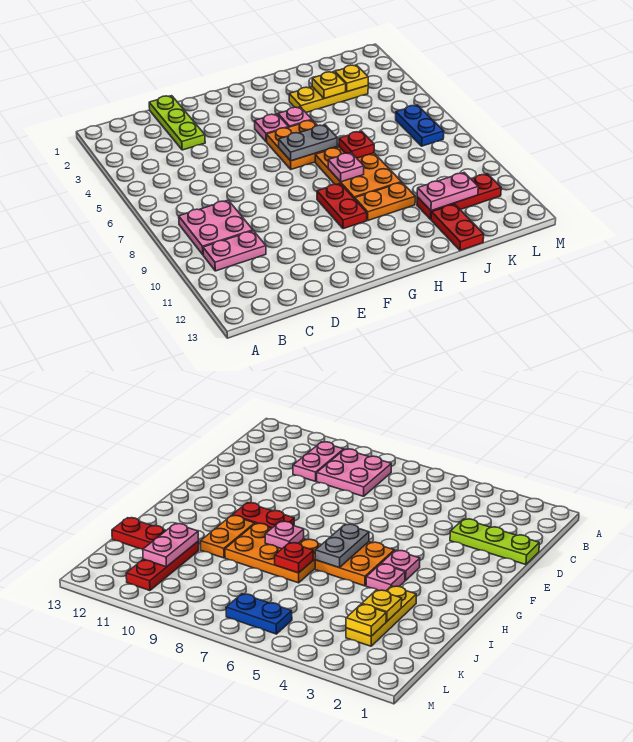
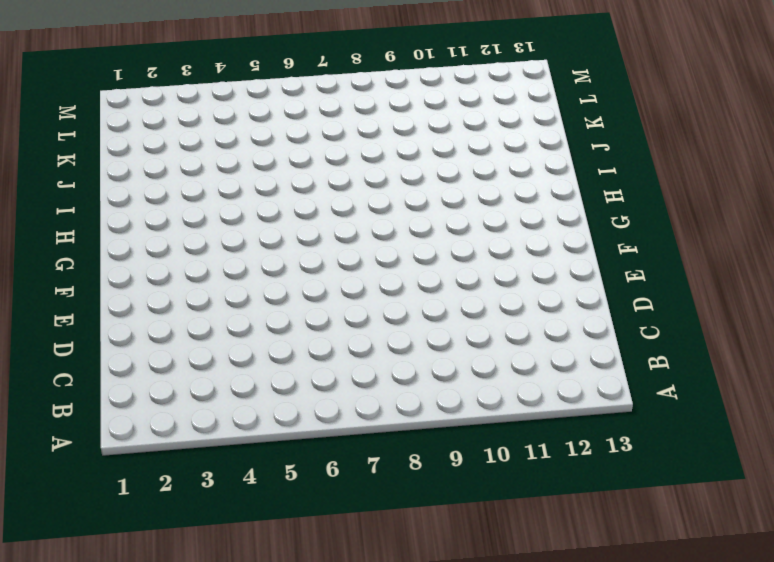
none -> pink plate B8:C9 level 1
none -> pink plate B10:C10 level 1
none -> lime plate D1:D3 level 1

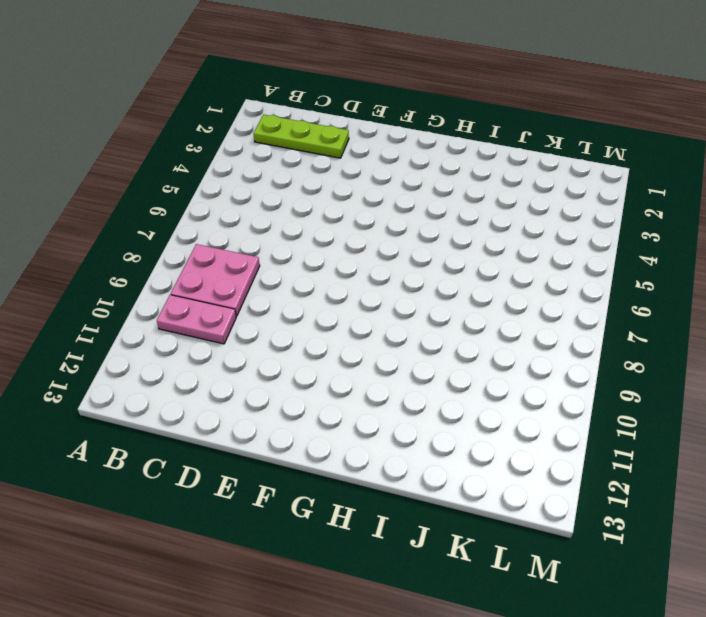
lime plate B2:D2 level 1 -> lime plate D1:D3 level 1
none -> pink plate G4 level 1
none -> orange plate G5:H6 level 1
none -> red plate G9:G10 level 1

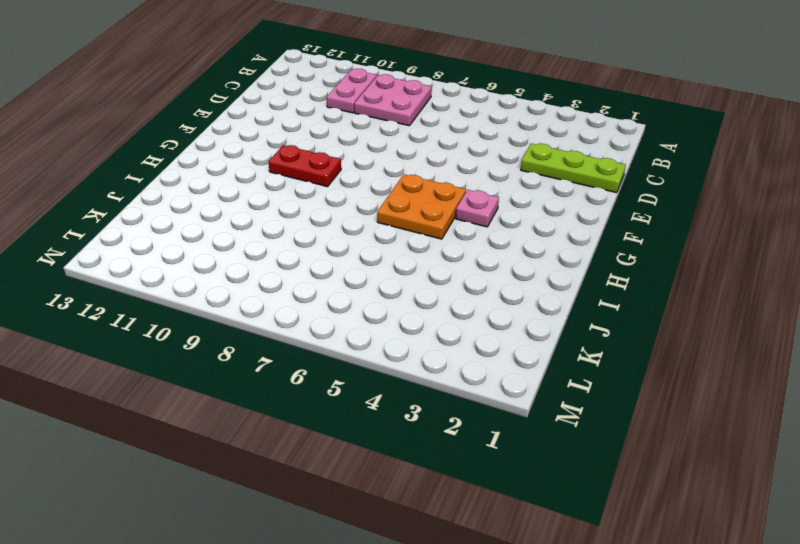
none -> pink plate H4 level 1
none -> orange plate H7:I9 level 1
none -> orange plate H10:I10 level 1

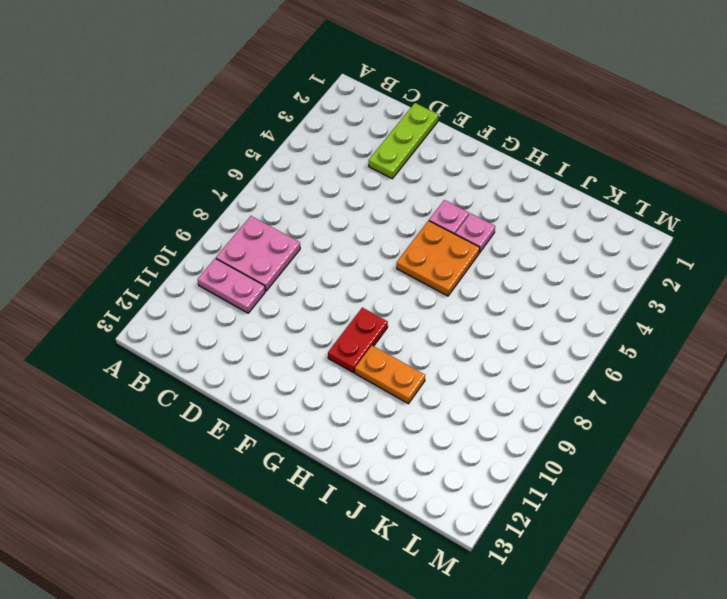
none -> orange plate H7:I9 level 1
none -> yellow plate I3:K3 level 1
none -> red plate J11:L11 level 1

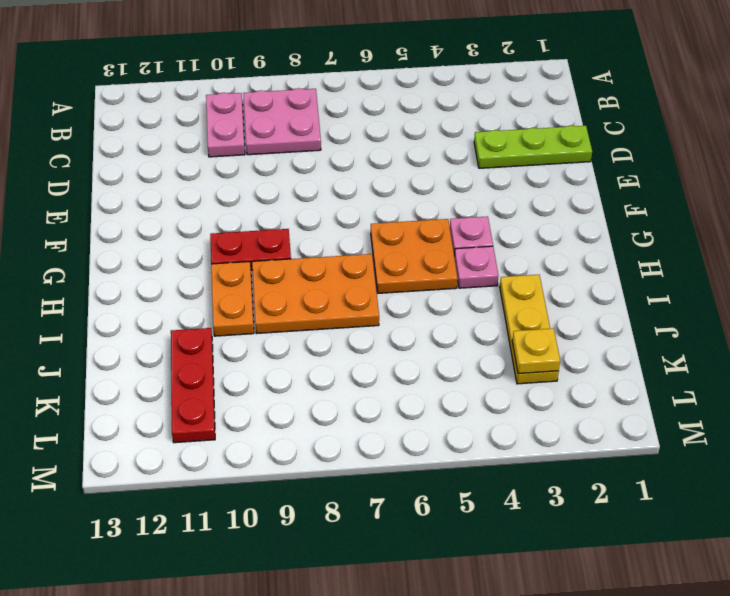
none -> red plate J12:J13 level 1
none -> blue plate L6:L7 level 1
none -> grey plate G6:H6 level 2

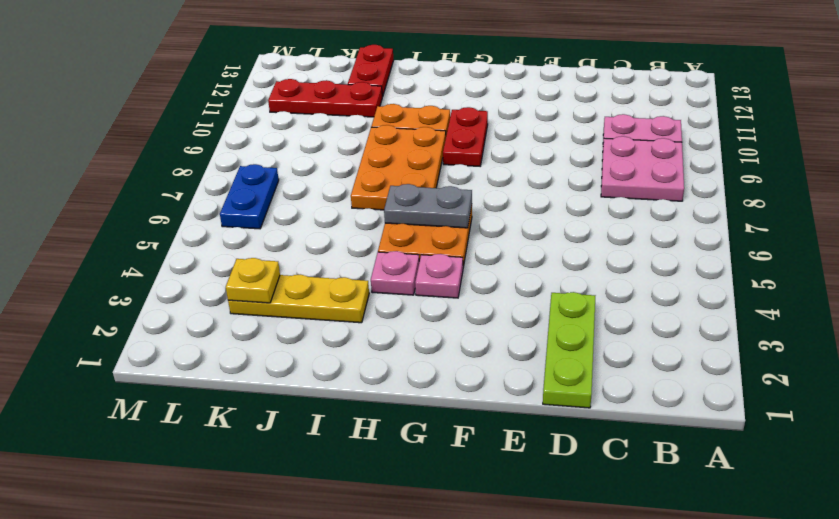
none -> pink plate H8 level 2
none -> red plate I7 level 2
none -> yellow plate J3 level 2

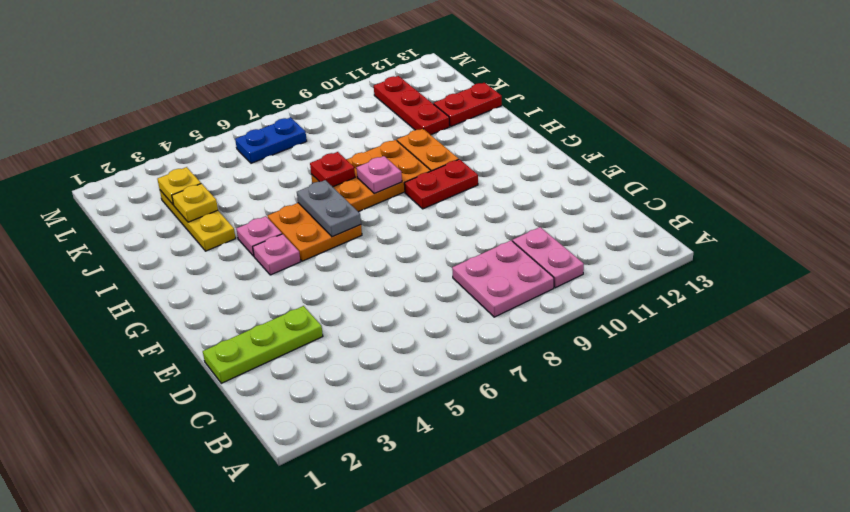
none -> pink plate J11:K11 level 2

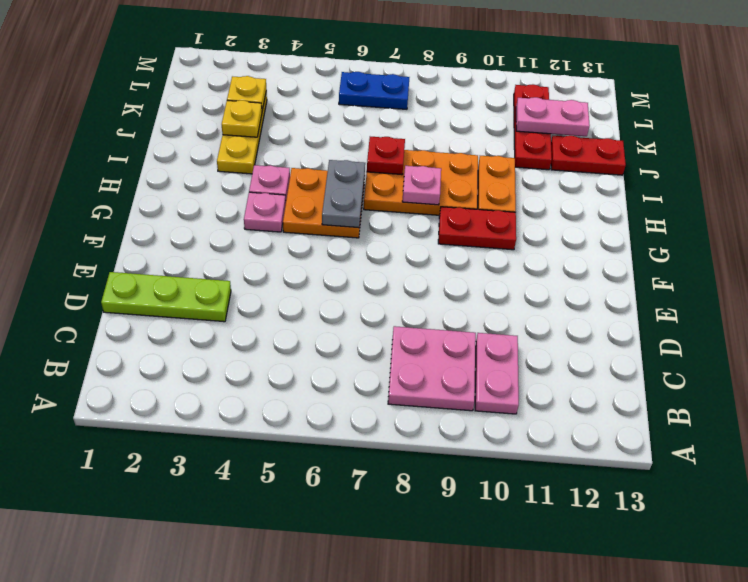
pink plate K11:K12 level 2 -> pink plate J11:K11 level 2

